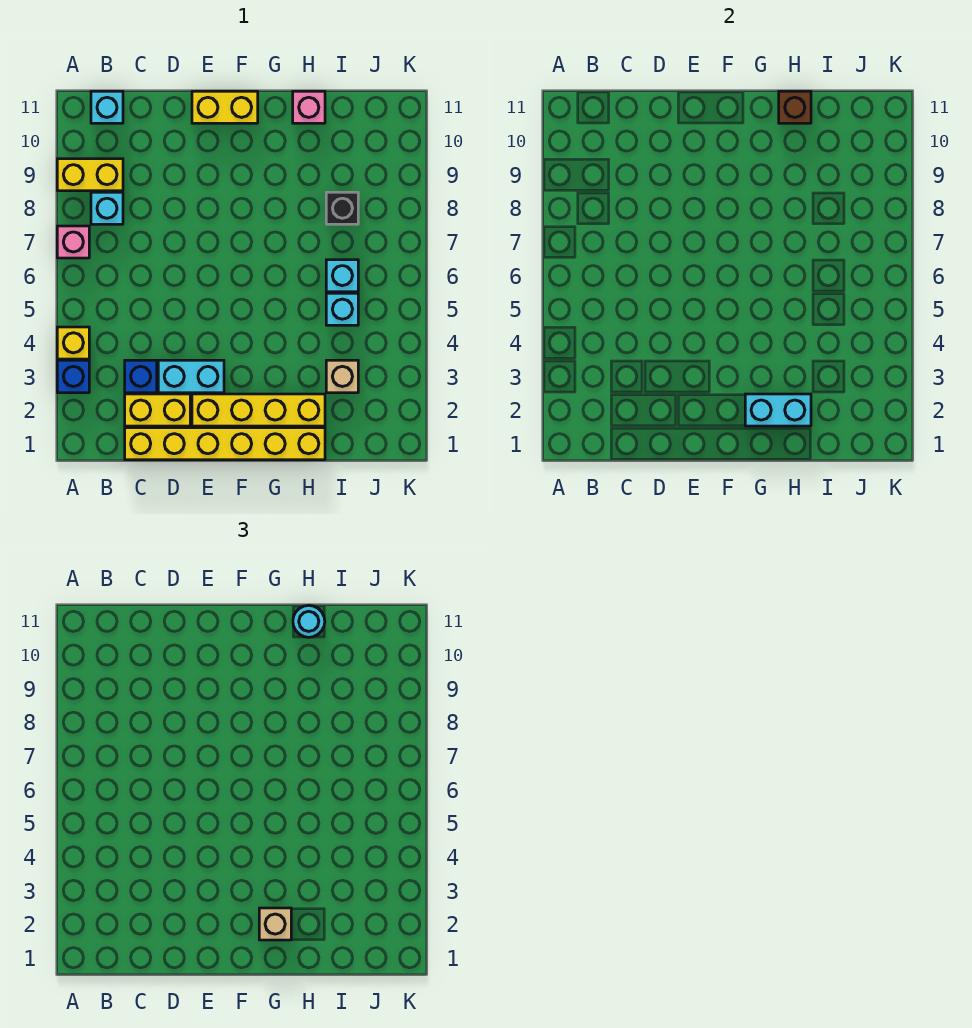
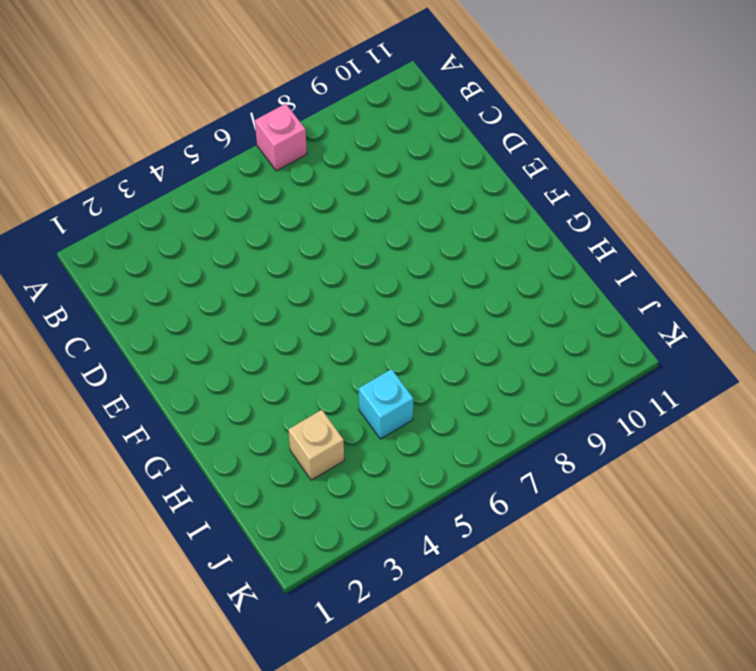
none -> blue brick A3 level 1
none -> yellow brick A4 level 1
none -> yellow brick A9:B9 level 1

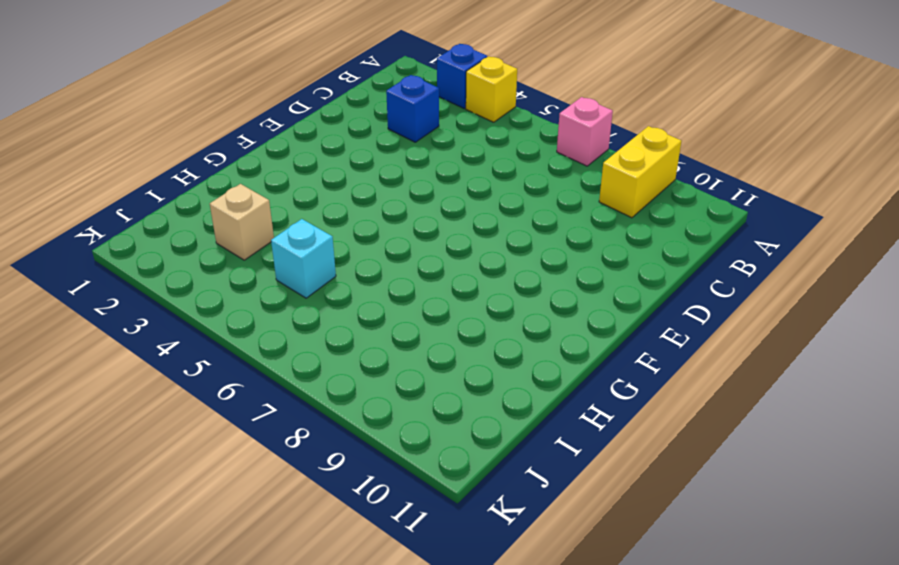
none -> cyan brick B8 level 1
none -> cyan brick B11 level 1
none -> yellow brick C1:H1 level 1

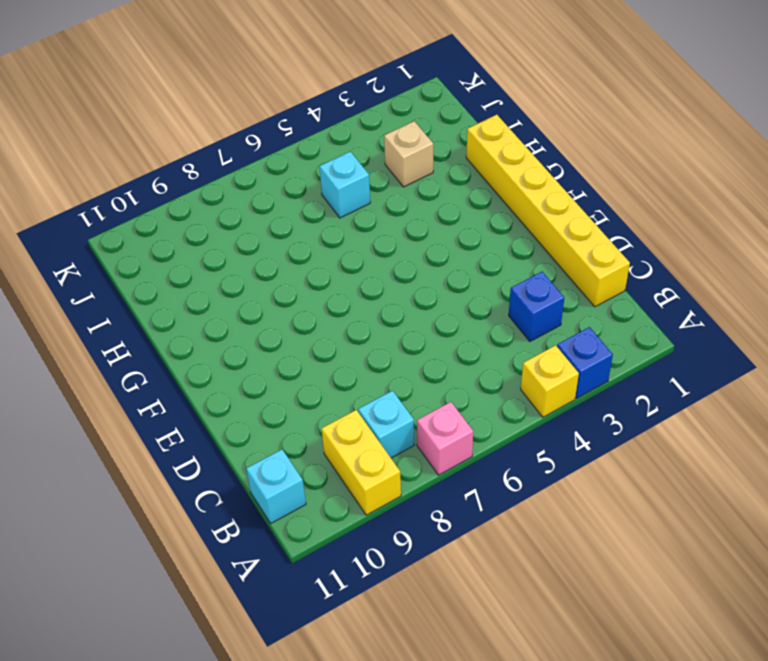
none -> yellow brick C2:D2 level 1
none -> cyan brick D3:E3 level 1
none -> yellow brick E2:H2 level 1

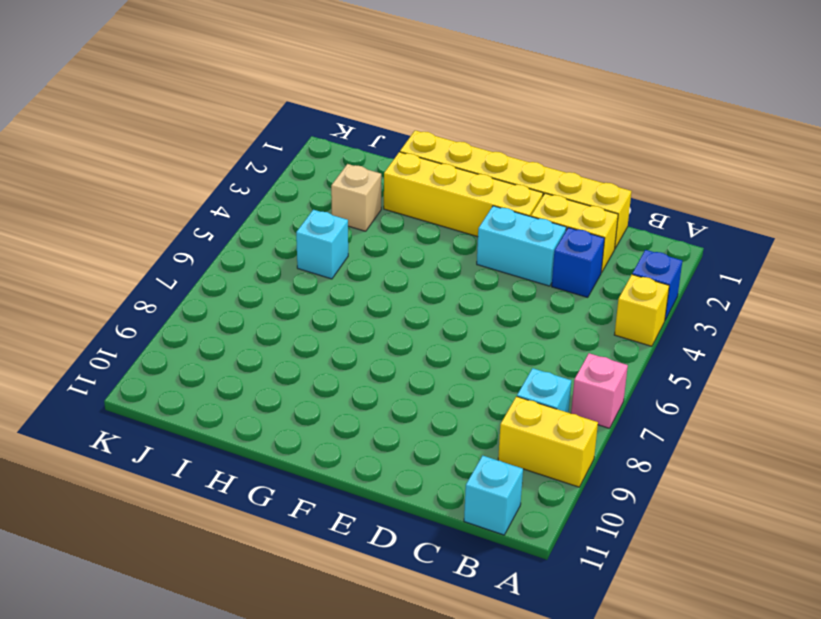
none -> yellow brick E11:F11 level 1
none -> pink brick H11 level 1
none -> cyan brick I6 level 1

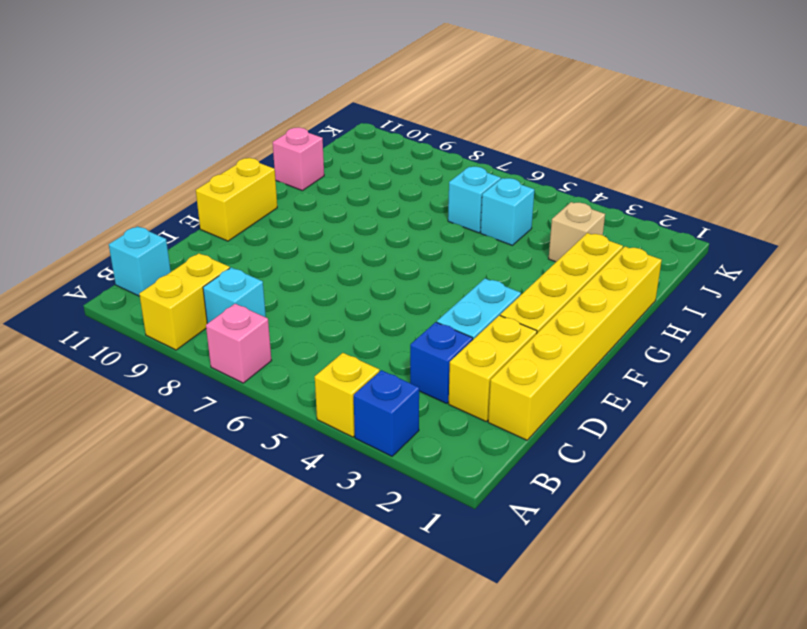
none -> black brick I8 level 1
none -> cyan brick G2:H2 level 2
none -> brown brick H11 level 2

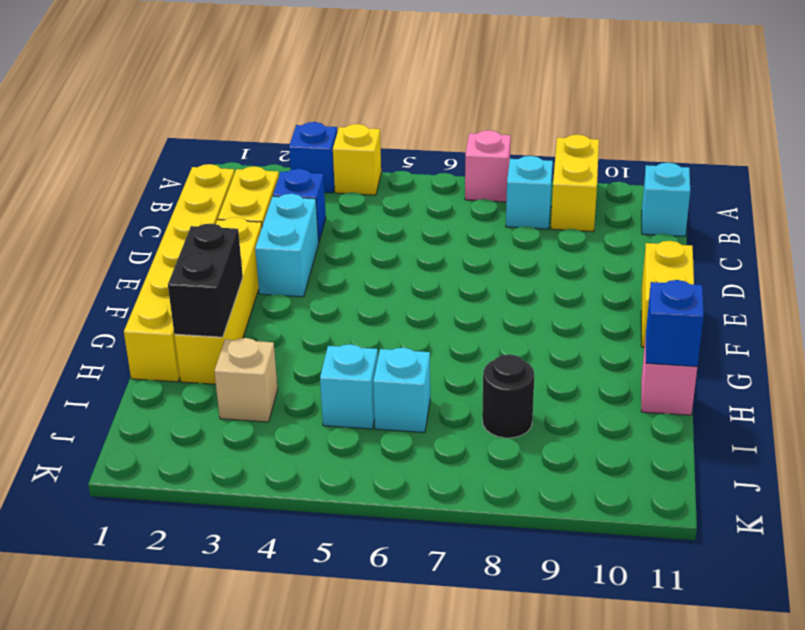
black brick G2:H2 level 2 -> cyan brick G2:H2 level 2
blue brick H11 level 2 -> brown brick H11 level 2
black round brick I8 level 1 -> black brick I8 level 1
none -> tan brick G2 level 3
none -> cyan round brick H11 level 3

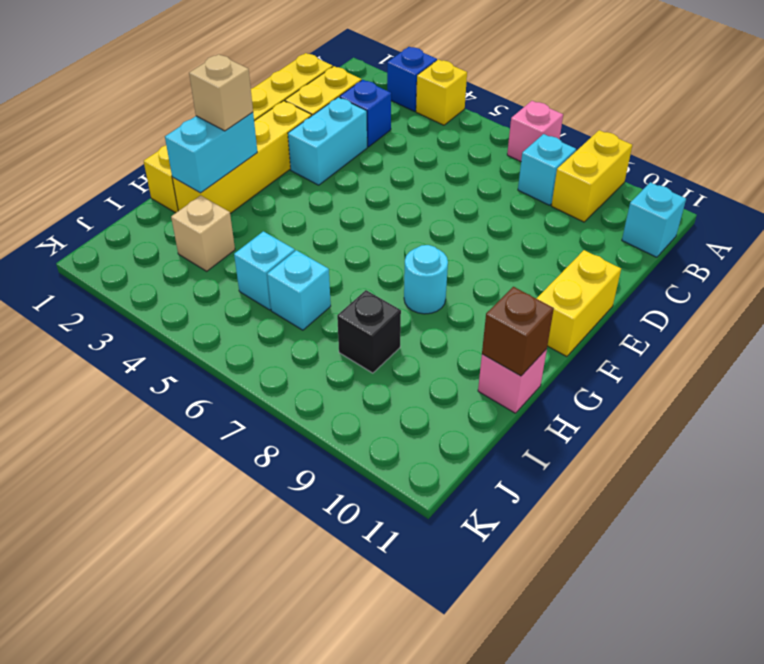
cyan round brick G8 level 1 -> cyan round brick H11 level 3

